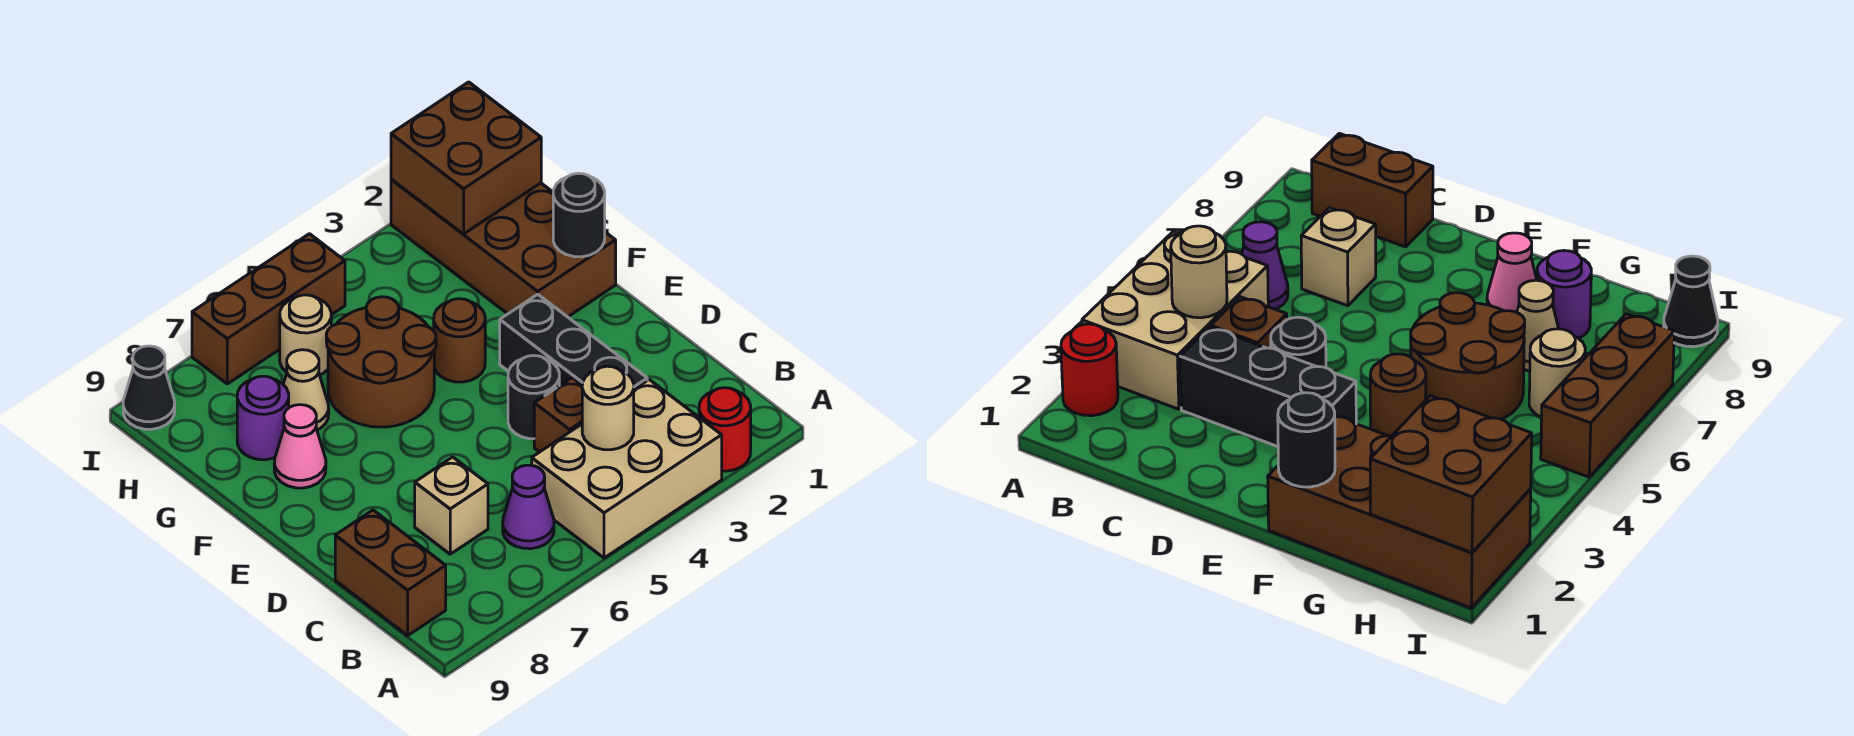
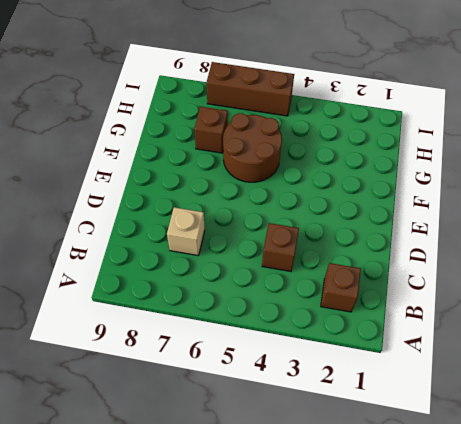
brown brick B2 level 1 -> none
brown brick G7 level 1 -> tan cone G7 level 1
none -> red round brick A2 level 1
none -> tan brick A3:B5 level 1
none -> purple cone B6 level 1

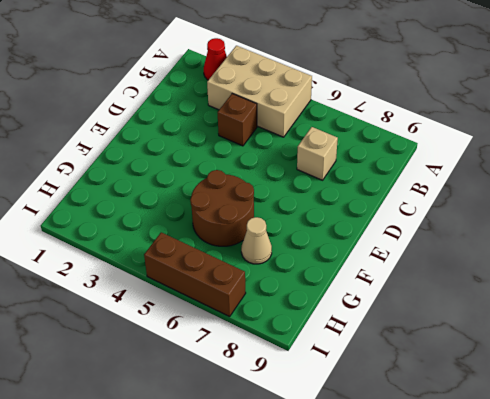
red cone A2 level 1 -> red round brick A2 level 1
none -> purple cone B6 level 1
none -> brown brick B9:C9 level 1
none -> black brick C3:E3 level 1

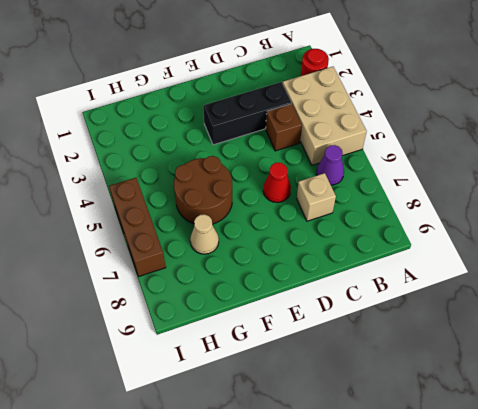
red cone D6 level 1 -> none
none -> brown brick B9:C9 level 1
none -> black round brick D4 level 1
none -> brown brick F1:I2 level 1

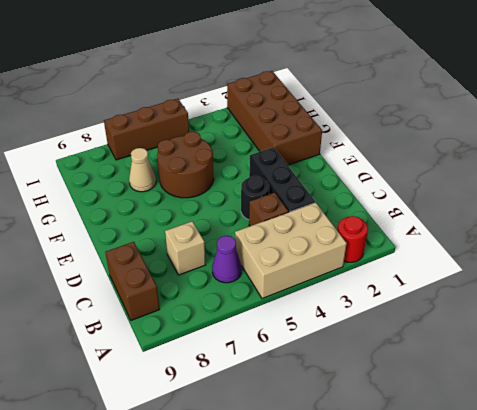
none -> brown round brick F4 level 1
none -> pink cone F8 level 1
none -> purple round brick G8 level 1

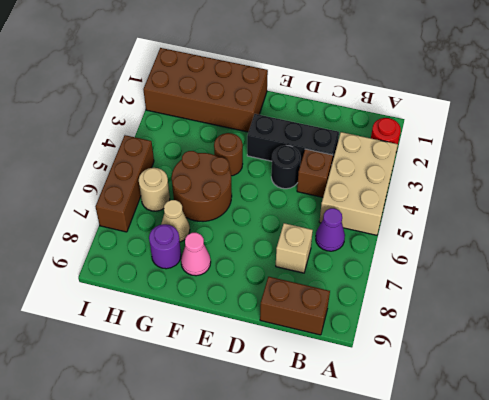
none -> black cone I9 level 1
none -> tan round brick B4 level 2
none -> black round brick F1 level 2

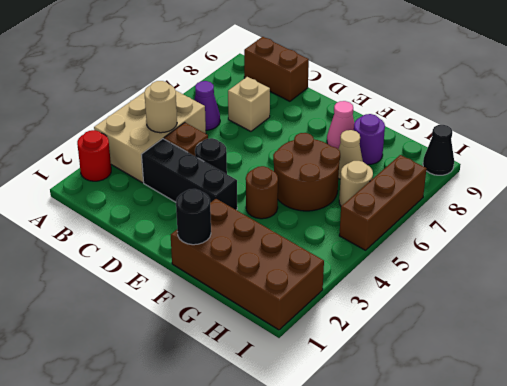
none -> brown brick H1:I2 level 2

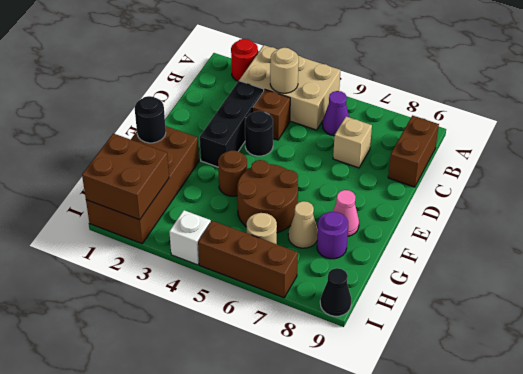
white brick I4 level 1 -> none

